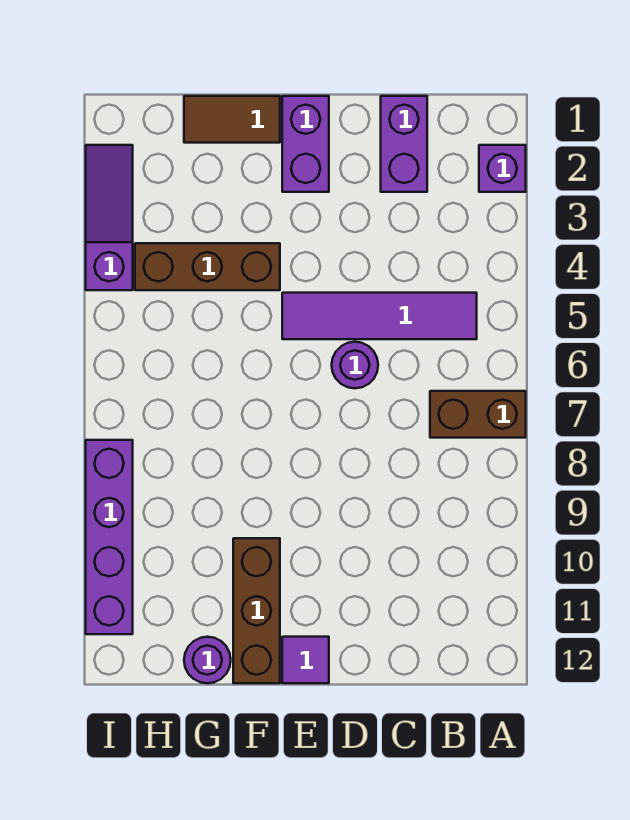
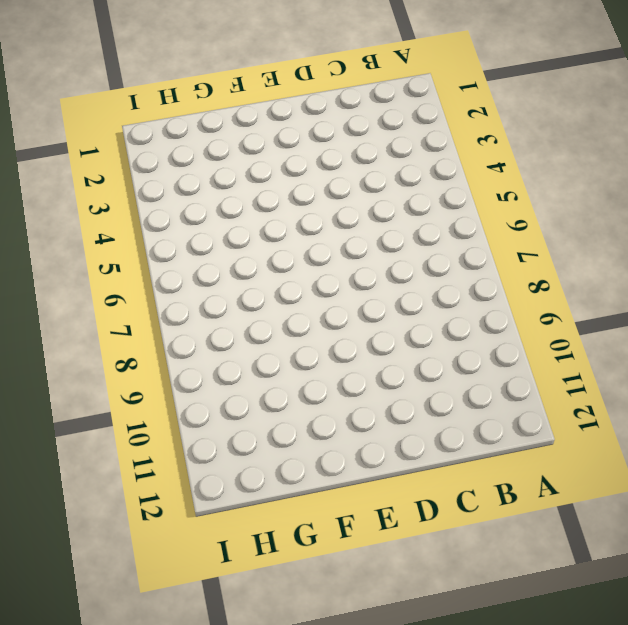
none -> purple brick A2 level 1
none -> brown brick A7:B7 level 1
none -> purple tile B5:E5 level 1

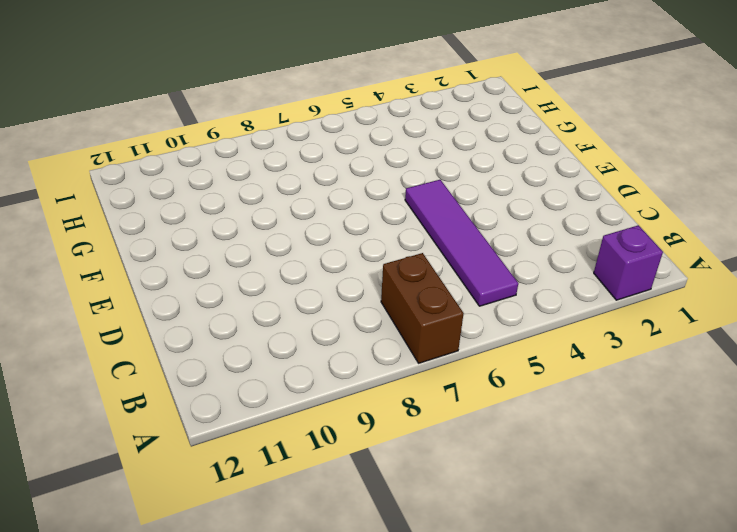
none -> purple brick C1:C2 level 1
none -> purple round brick D6 level 1
none -> purple brick E1:E2 level 1

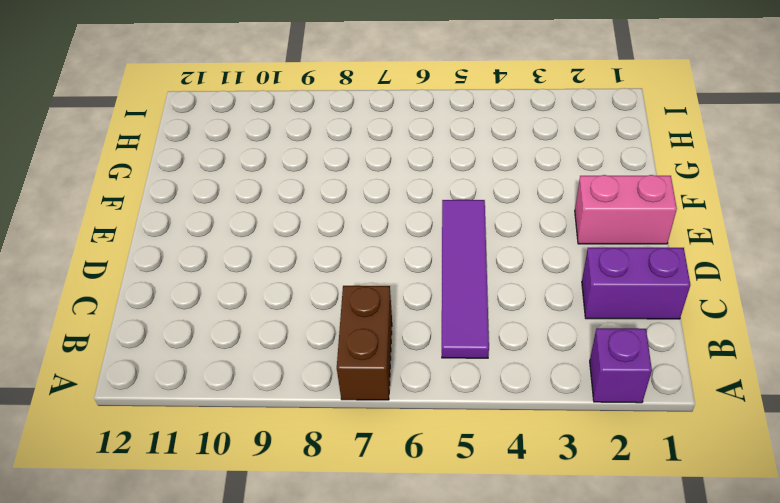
pink brick E1:E2 level 1 -> purple brick E1:E2 level 1
none -> purple round brick D6 level 1
none -> purple tile E12 level 1
none -> brown tile F1:G1 level 1

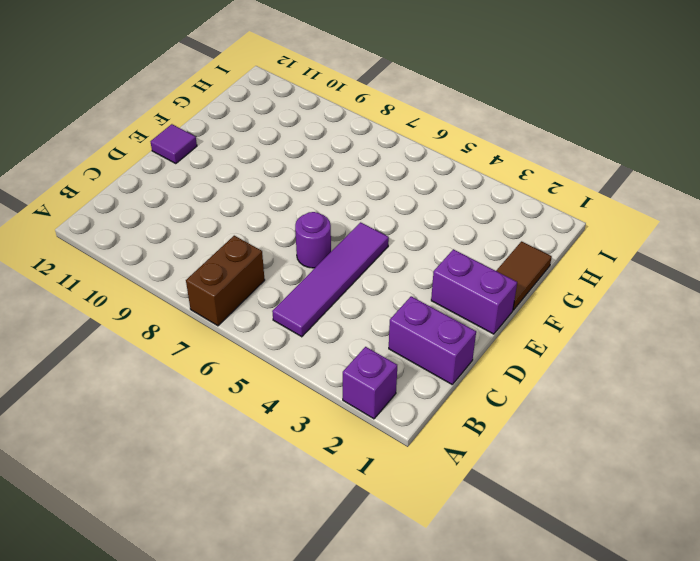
none -> brown brick F4:H4 level 1
none -> brown brick F10:F12 level 1
none -> purple round brick G12 level 1

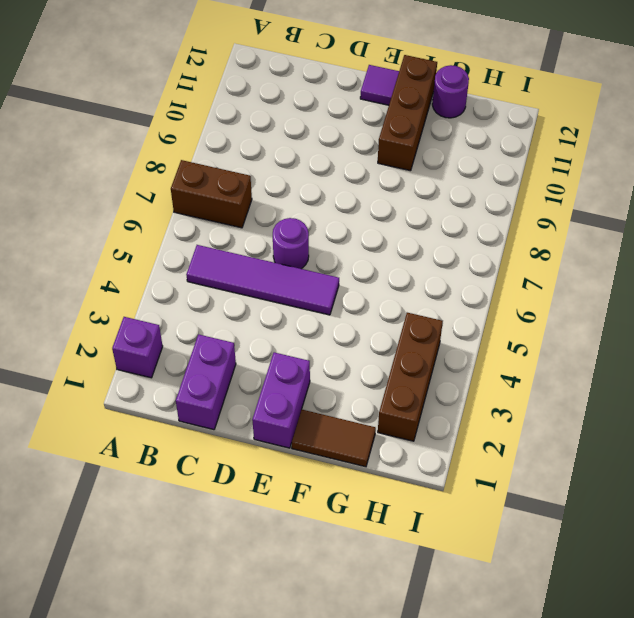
brown brick H2:H4 level 1 -> brown brick F4:H4 level 1
none -> purple slope I2:I4 level 1 top 4
none -> purple brick I8:I11 level 1

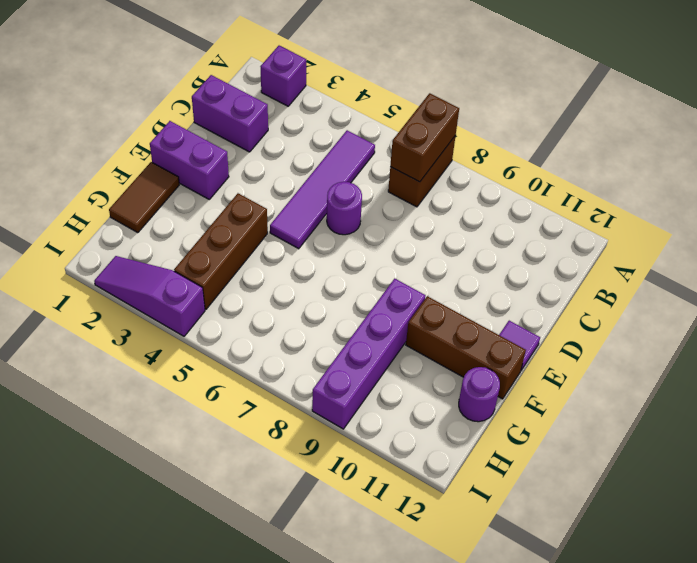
brown brick A7:B7 level 2 -> none
purple brick F9:I9 level 1 -> purple brick I8:I11 level 1

